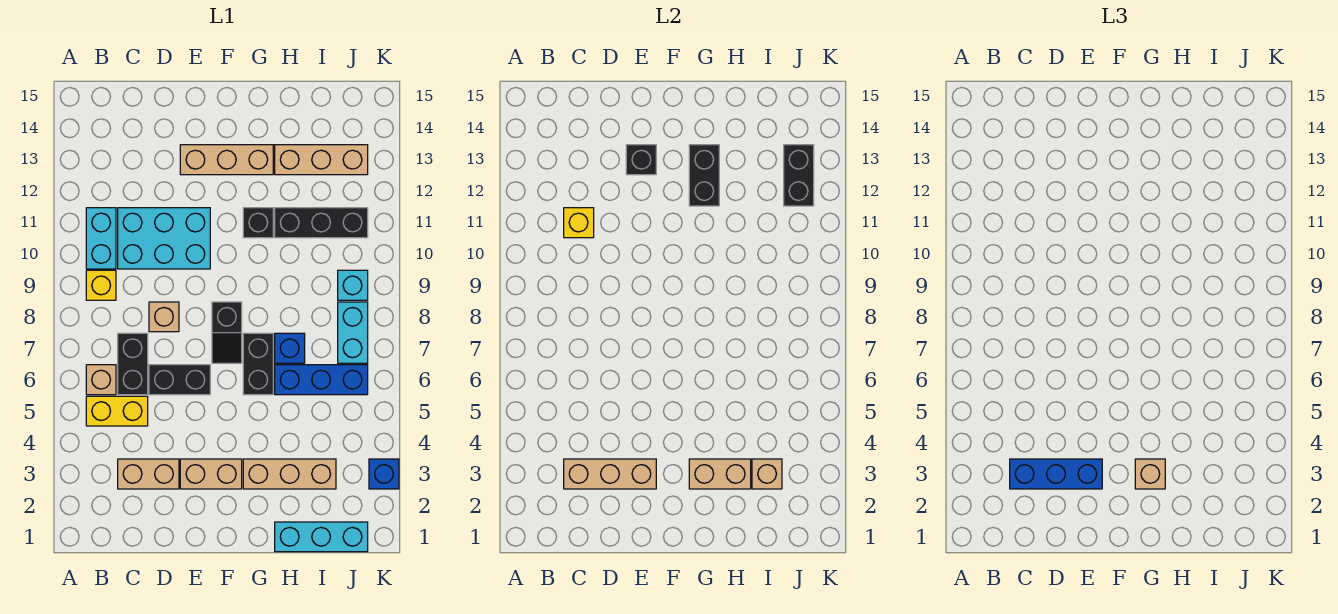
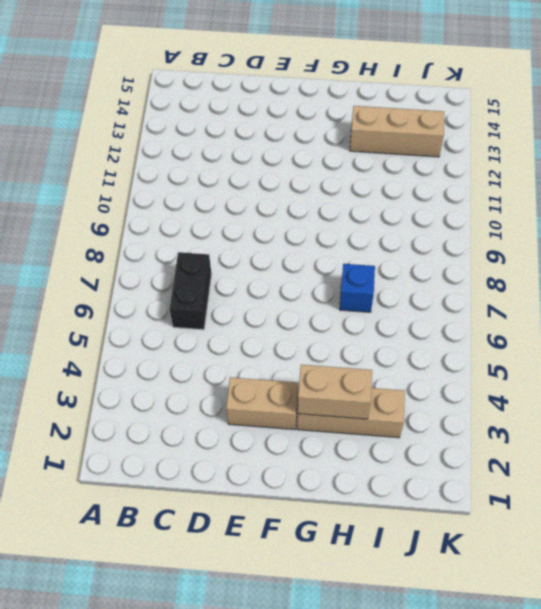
none -> yellow brick B5:C5 level 1
none -> tan brick B6 level 1
none -> yellow brick B9 level 1
none -> cyan brick B10:B11 level 1

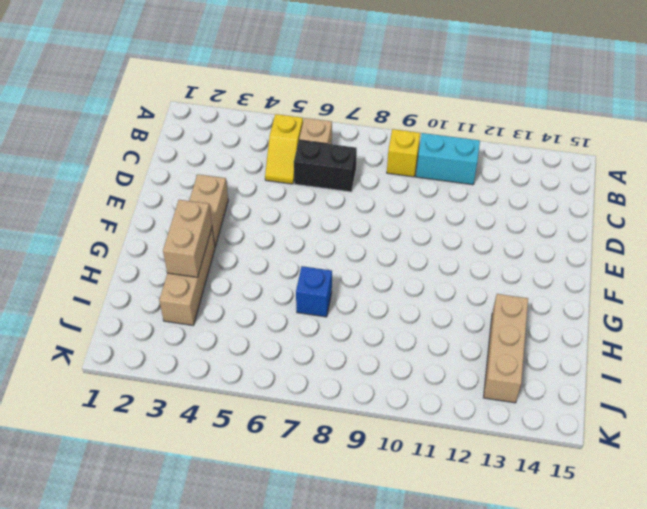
yellow slope B5:C5 level 1 top B -> yellow brick B5:C5 level 1
none -> tan brick C3:D3 level 1
none -> cyan brick C10:E11 level 1
none -> black brick D6:E6 level 1
none -> tan brick D8 level 1

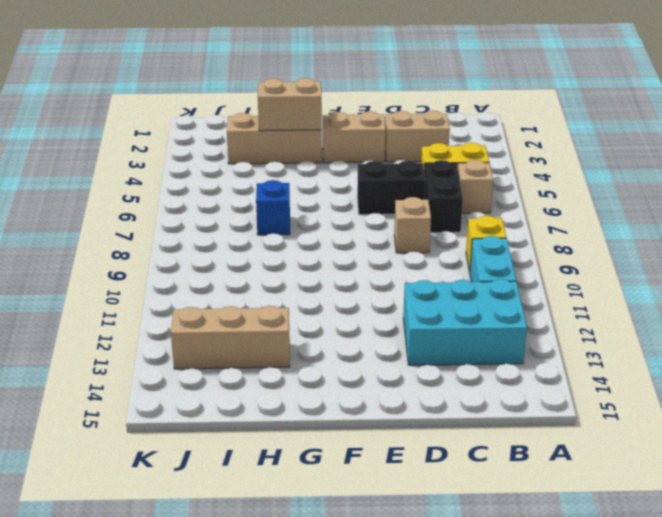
cyan brick B12:D13 level 1 -> cyan brick C10:E11 level 1
none -> tan brick E13:G13 level 1
none -> black slope F7:F8 level 1 top 8
none -> black brick G6:G7 level 1
none -> black brick G11 level 1

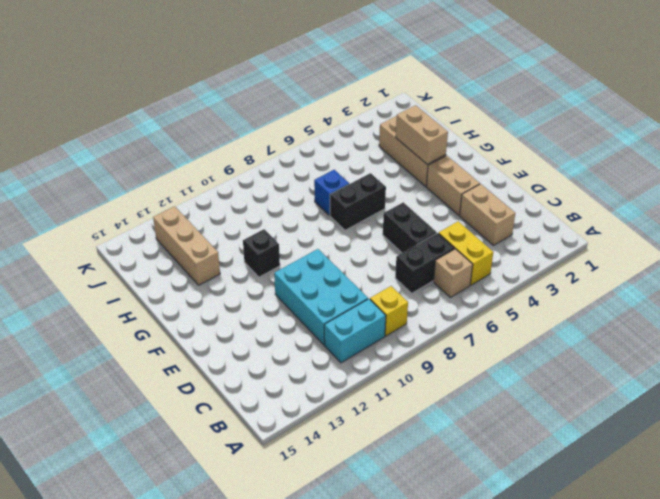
none -> tan brick D8 level 1
none -> tan brick E13:G13 level 1
none -> black slope F7:F8 level 1 top 8
none -> cyan brick H1:J1 level 1

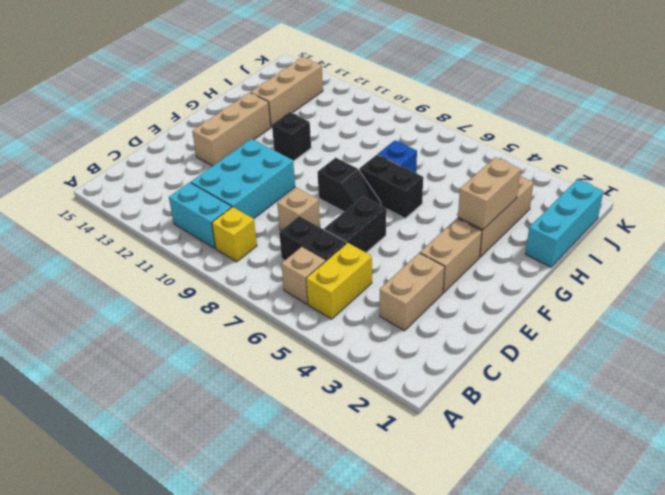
none -> blue brick H6:J6 level 1
none -> black brick H11:J11 level 1
none -> cyan brick J7:J8 level 1
none -> cyan brick J9 level 1

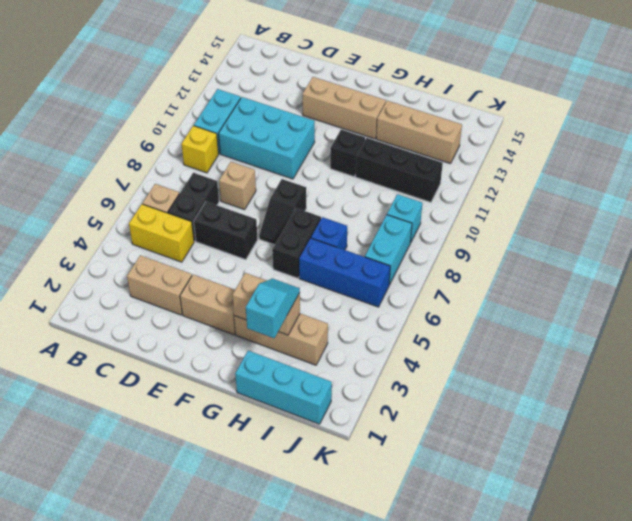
cyan slope H2:H3 level 3 top 2 -> none
none -> blue brick K3 level 1
none -> tan brick C3:E3 level 2
none -> yellow brick C11 level 2
none -> black brick E13 level 2

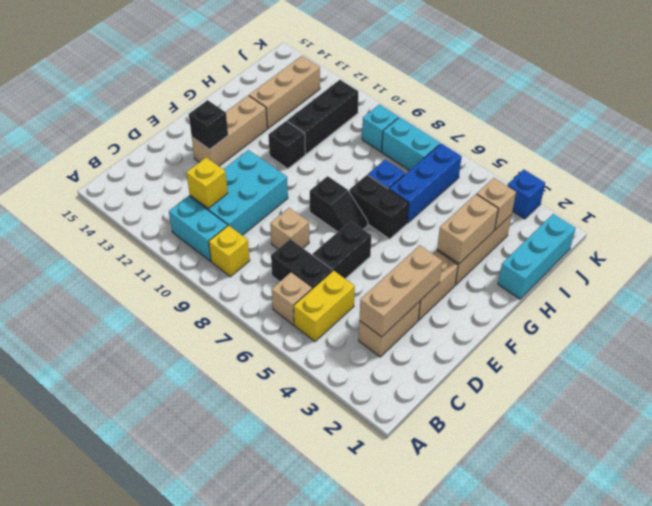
none -> black brick G12:G13 level 2
none -> black brick J12:J13 level 2
none -> blue brick C3:E3 level 3
none -> tan brick G3 level 3

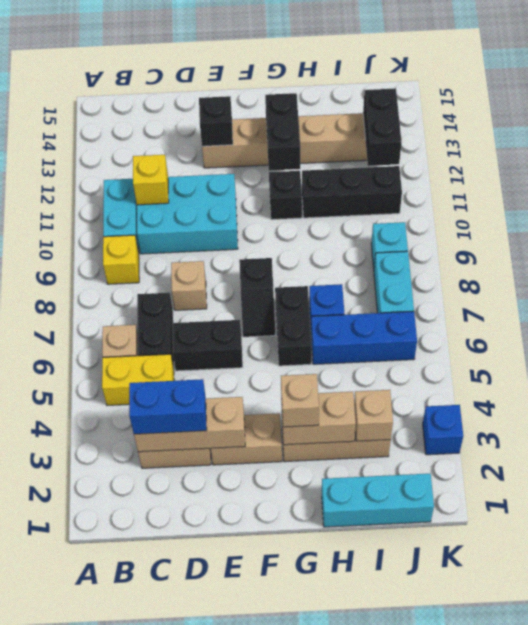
blue brick C3:D3 level 3 -> blue brick C3:E3 level 3

